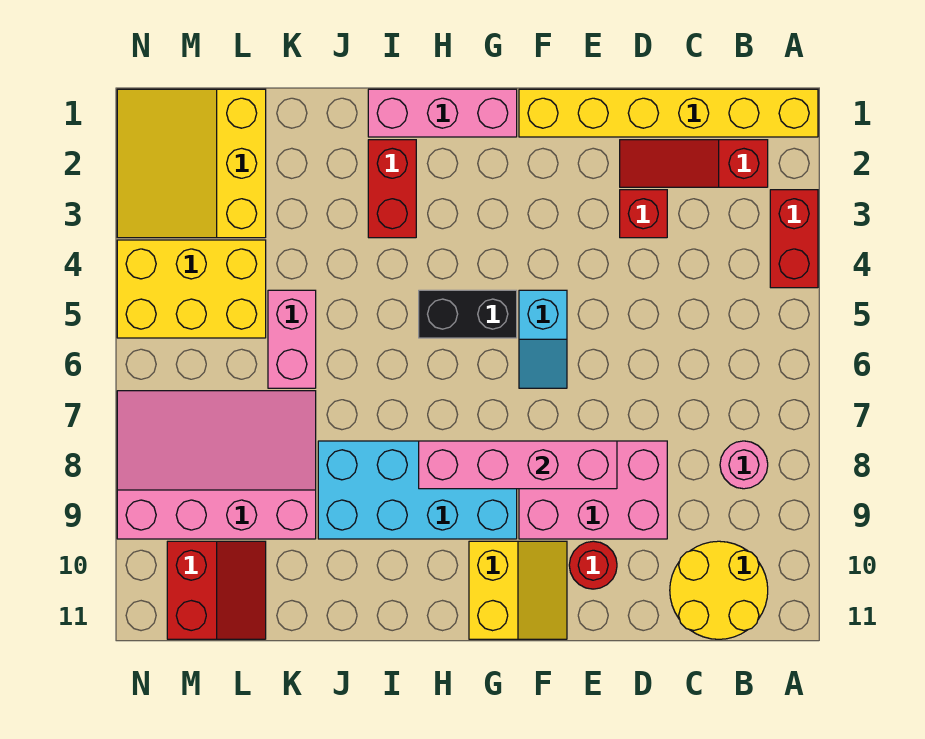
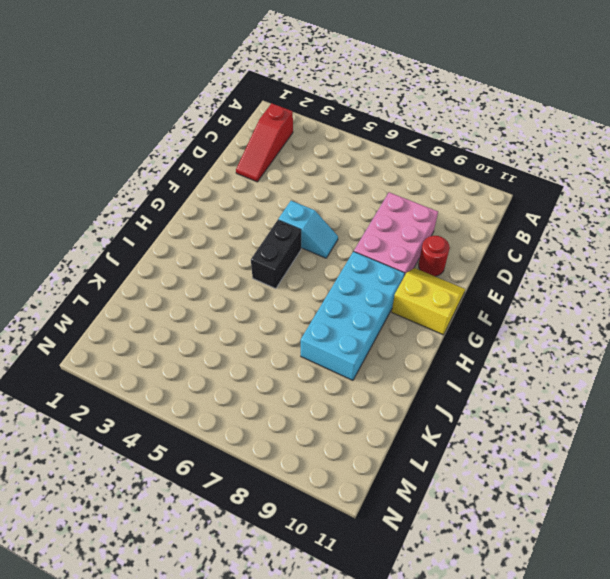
none -> yellow brick A1:F1 level 1
none -> red brick A3:A4 level 1
none -> pink round brick B8 level 1

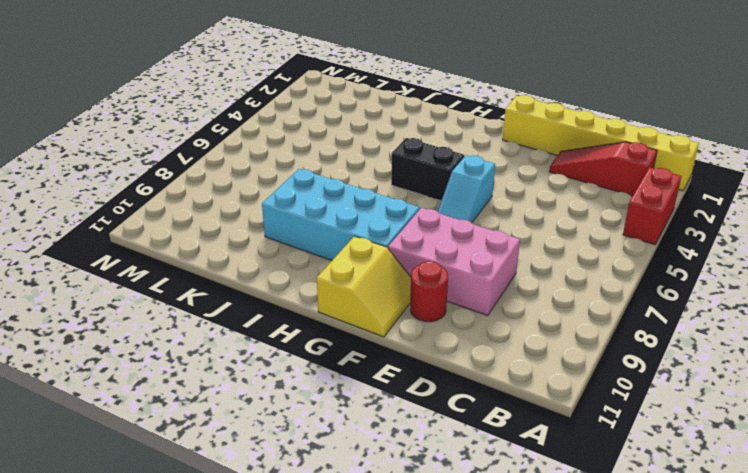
none -> pink round brick B8 level 1
none -> yellow round brick B10:C11 level 1
none -> red brick D3 level 1

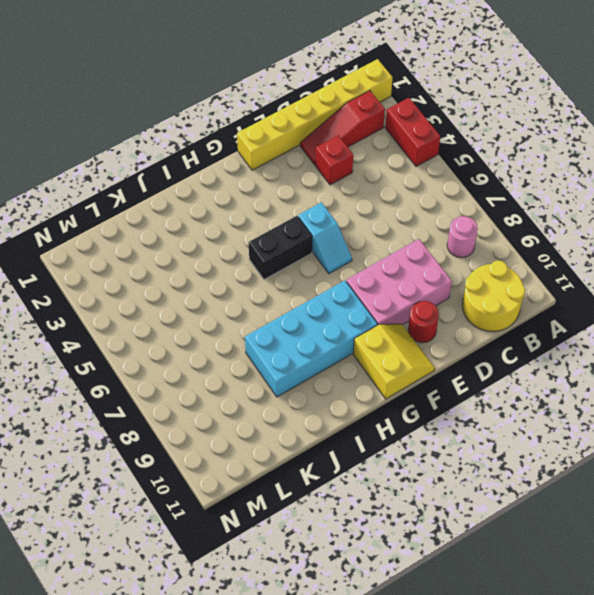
none -> pink brick G1:I1 level 1
none -> red brick I2:I3 level 1
none -> pink brick K5:K6 level 1

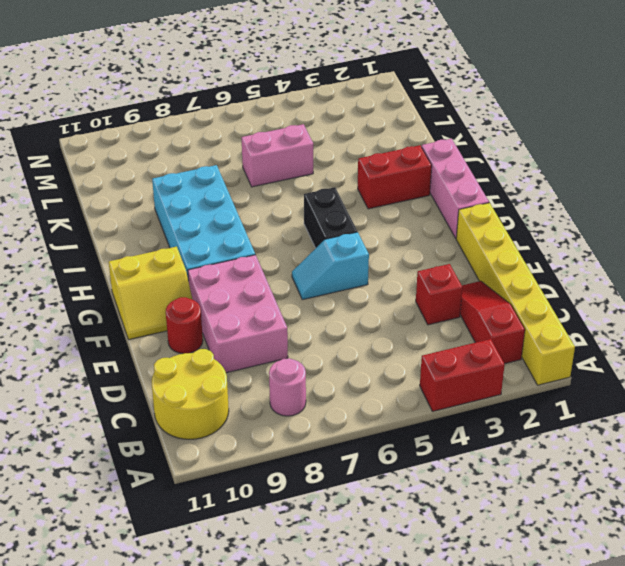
none -> pink slope K7:N9 level 1 top 9
none -> yellow slope L1:N3 level 1 top L
none -> yellow brick L4:N5 level 1

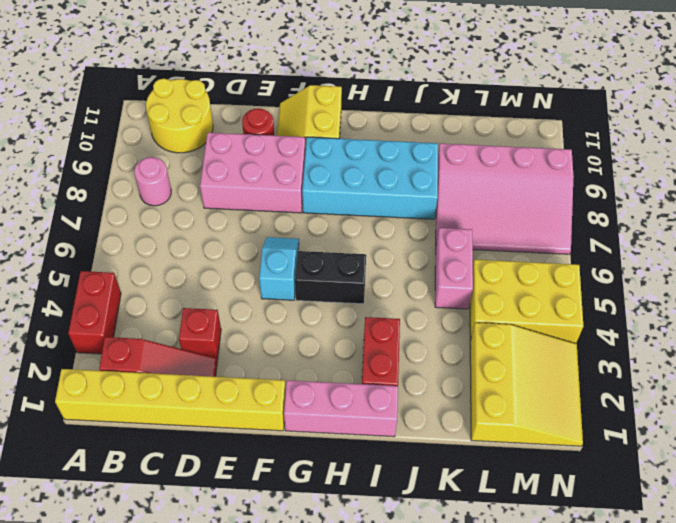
none -> red slope L10:M11 level 1 top M
none -> pink brick E8:H8 level 2

